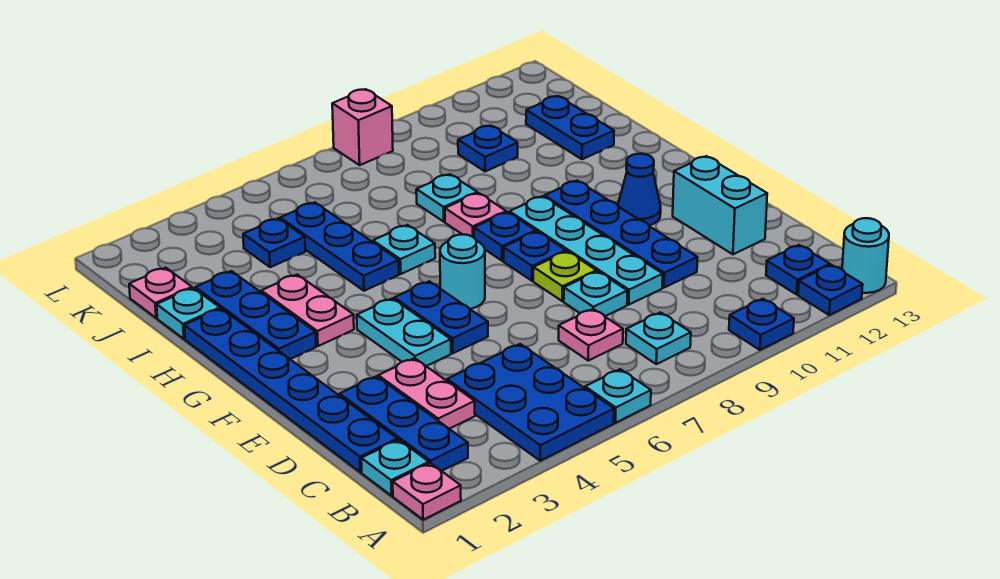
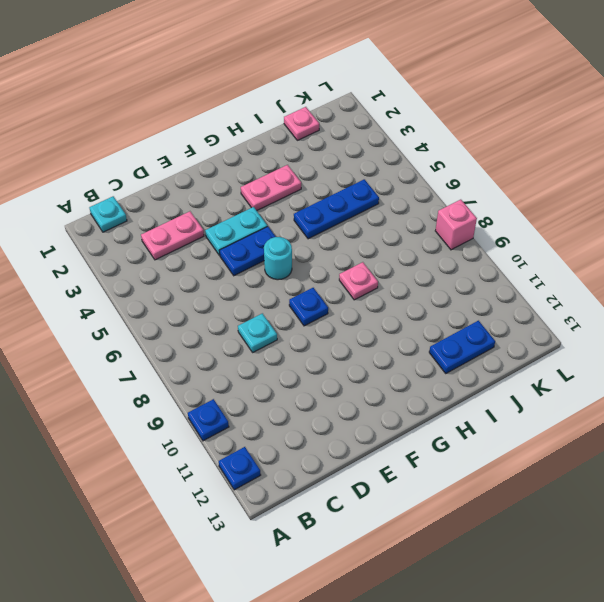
none -> pink plate A1 level 1
none -> blue plate A4:C5 level 1
none -> cyan plate A6 level 1
none -> cyan round brick A13 level 1

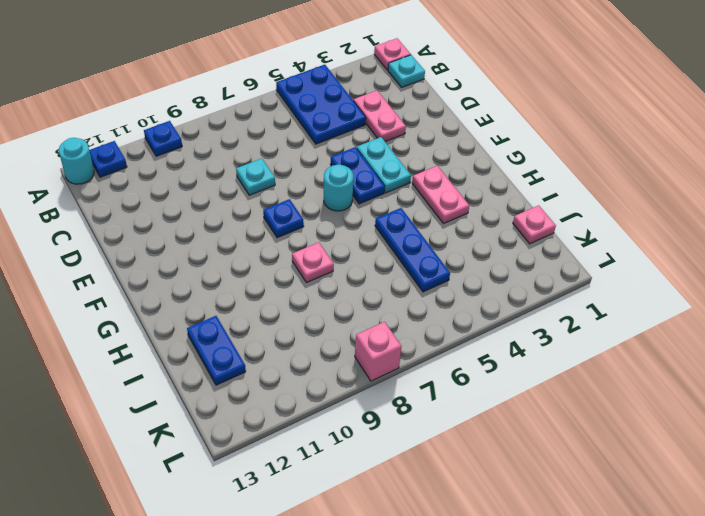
none -> cyan plate A6 level 1
none -> blue plate B2:D2 level 1
none -> cyan plate B8 level 1
none -> blue plate B12 level 1

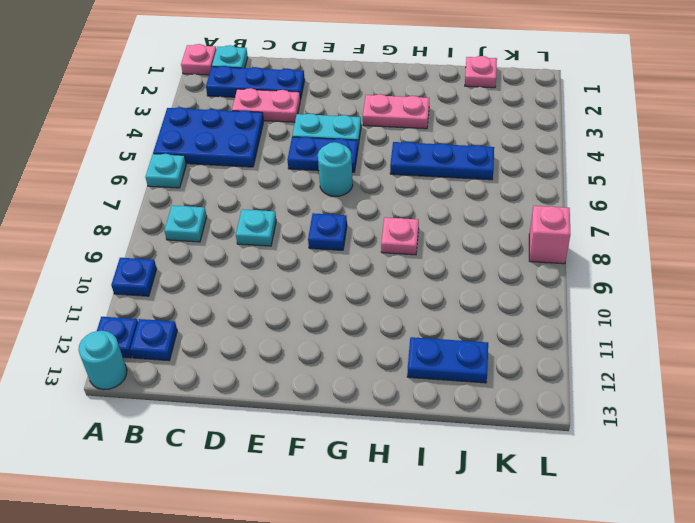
none -> blue plate C1:H1 level 1
none -> pink plate C7 level 1
none -> cyan plate D9:G9 level 1
none -> blue plate D10:G10 level 1

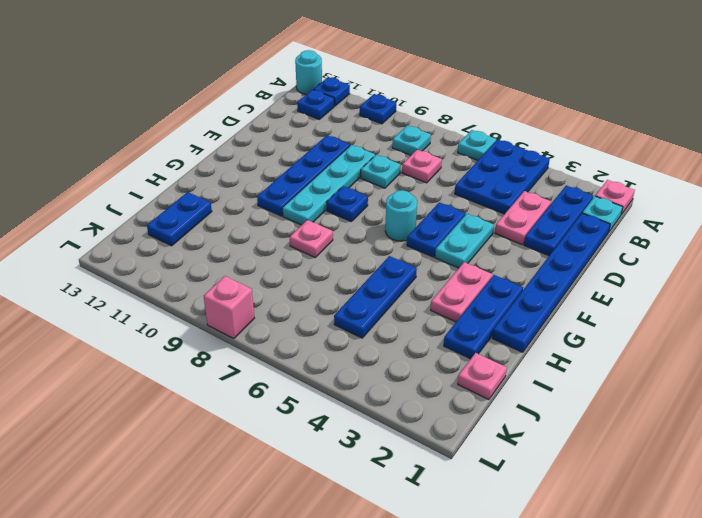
none -> cyan brick D12:E12 level 1
none -> lime plate E8 level 1
none -> blue cone F11 level 1
none -> blue plate G8 level 1

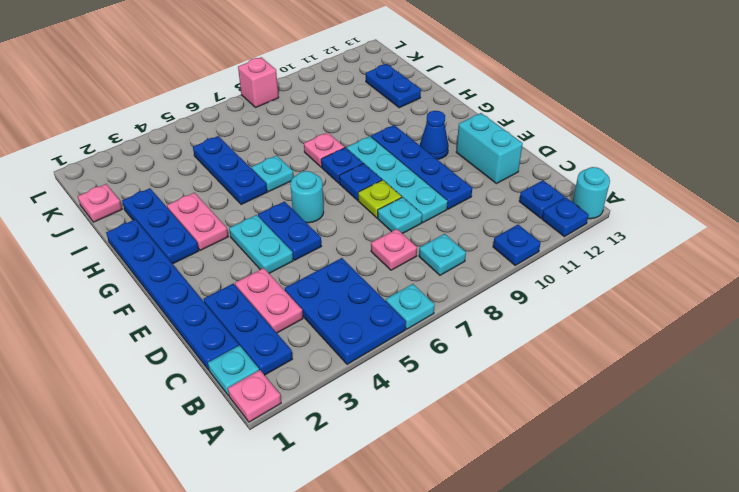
none -> cyan plate I1 level 1
none -> cyan plate I8 level 1
none -> blue plate J4 level 1
none -> blue plate J10 level 1

